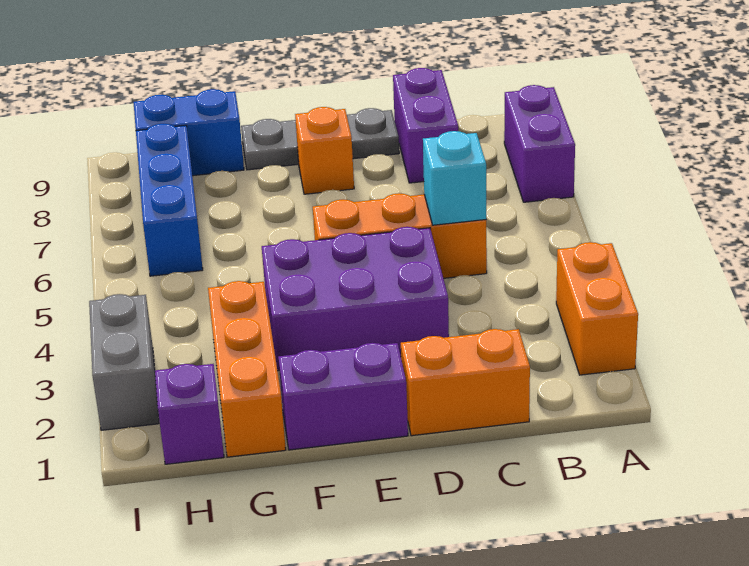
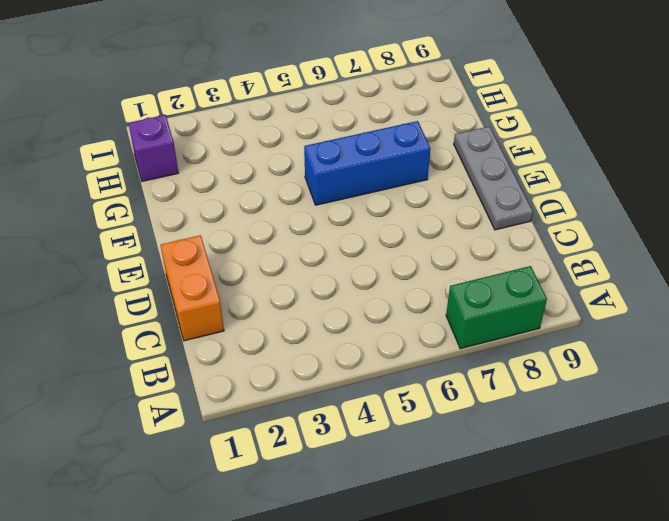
green brick A7:A8 level 1 -> purple brick A7:A8 level 1
blue brick F5:F7 level 1 -> blue brick H6:H8 level 1
none -> orange brick A2:A3 level 1
none -> orange brick C5:E5 level 1
none -> purple brick C8:C9 level 1

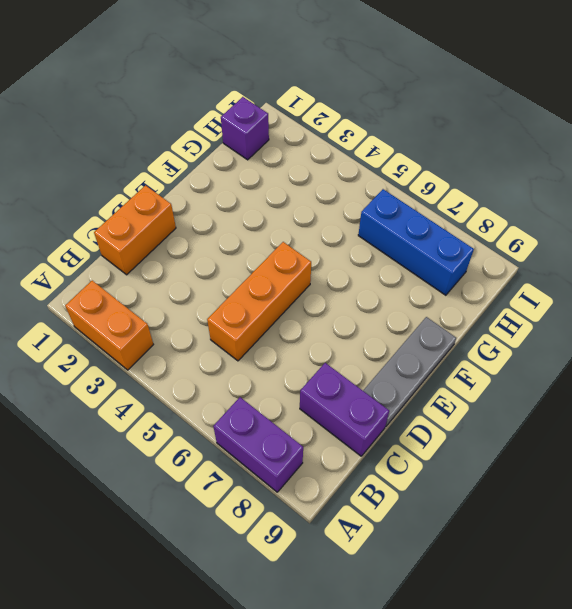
none -> purple brick D3:F4 level 1
none -> purple brick E1:F1 level 1
none -> orange brick E8 level 1

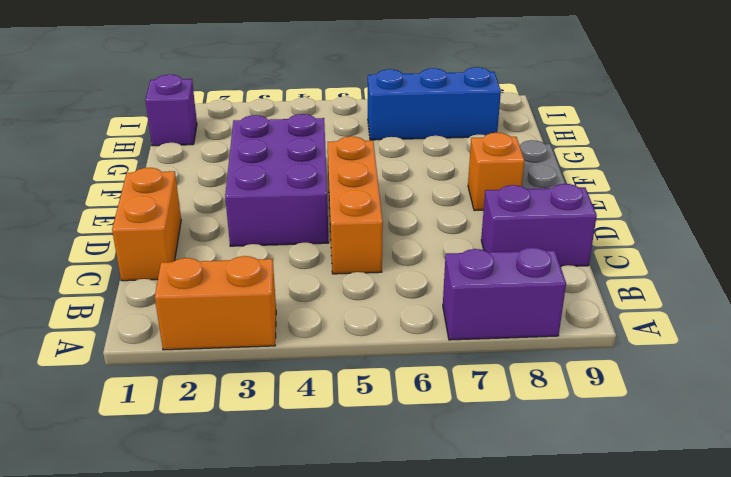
none -> purple brick E1:F1 level 1
none -> orange brick G1:G3 level 1
none -> blue brick G9:H9 level 1

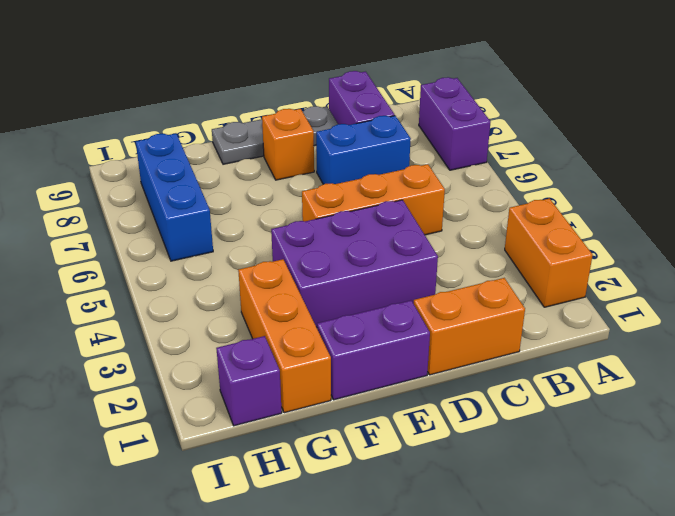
blue brick C7:D7 level 1 -> blue brick G9:H9 level 1
none -> grey brick I2:I3 level 1
none -> cyan brick C5 level 2

